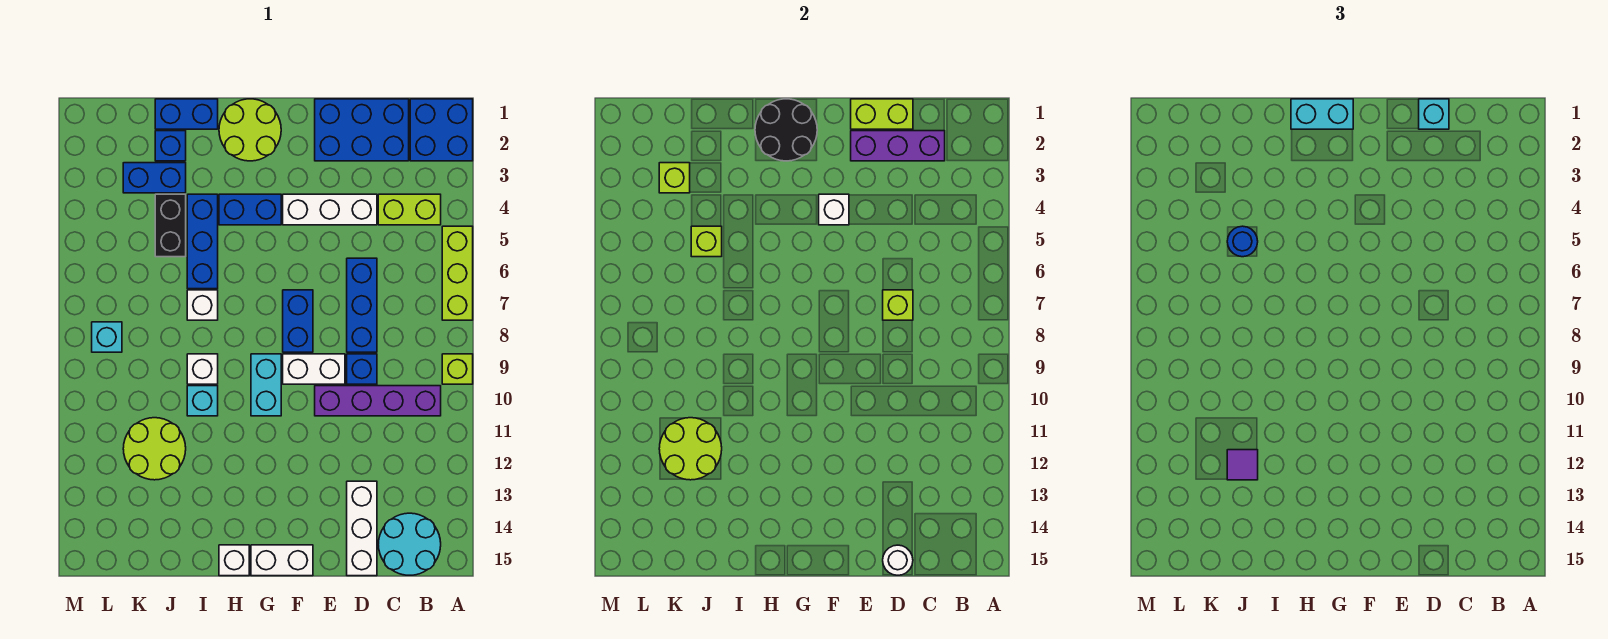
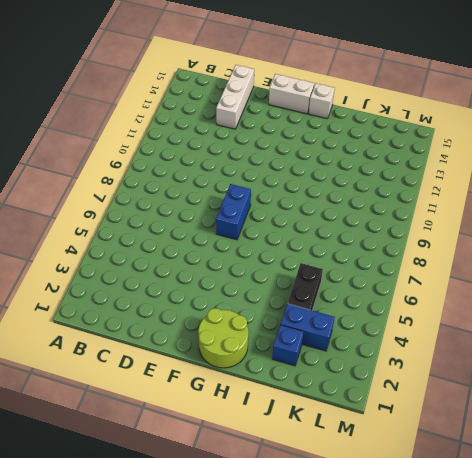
none -> blue brick A1:B2 level 1
none -> lime brick A5:A7 level 1
none -> lime brick A9 level 1
none -> lime brick B4:C4 level 1

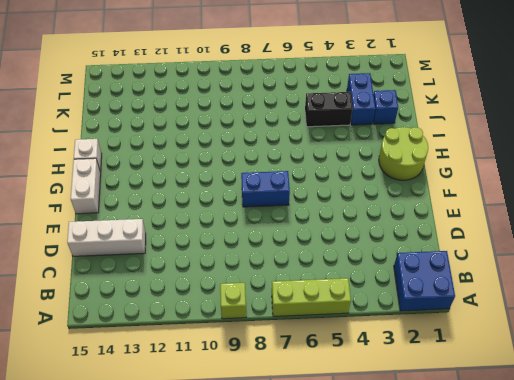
none -> lime brick B4:C4 level 1
none -> purple brick B10:E10 level 1
none -> cyan round brick B14:C15 level 1
none -> blue brick C1:E2 level 1

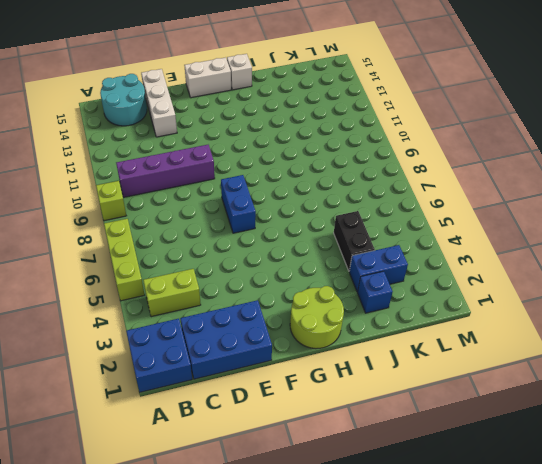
none -> white brick D4:F4 level 1
none -> blue brick D6:D8 level 1
none -> blue brick D9 level 1
none -> white brick E9:F9 level 1

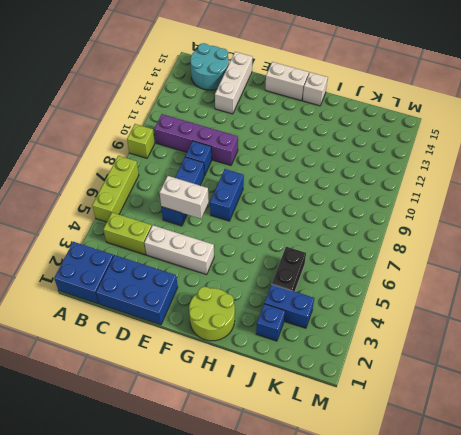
white brick D6:E6 level 2 -> white brick E9:F9 level 1
none -> blue brick G4:H4 level 1
none -> cyan brick G9:G10 level 1
none -> blue brick I1:J1 level 1
none -> blue brick I4:I6 level 1

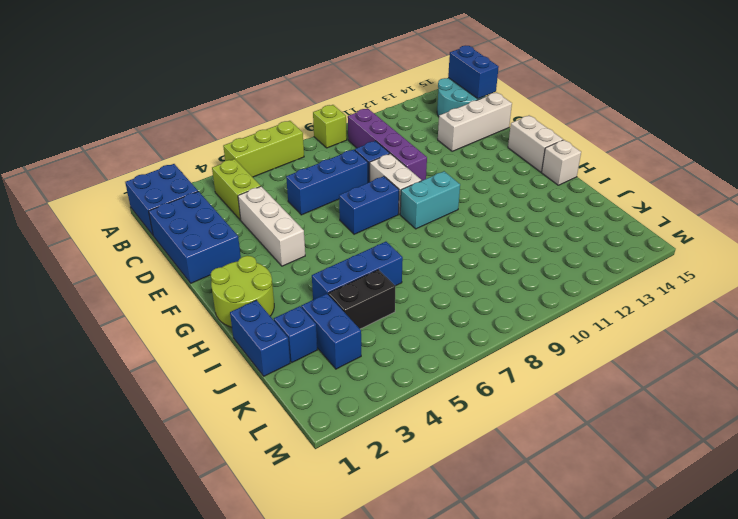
blue brick B15:C15 level 2 -> blue brick G4:H4 level 1
none -> white brick I7 level 1
none -> white brick I9 level 1
none -> cyan brick I10 level 1
none -> lime round brick J11:K12 level 1

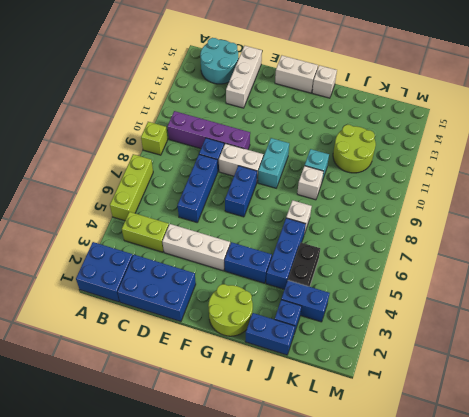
none -> cyan brick L8 level 1
none -> purple brick C2:E2 level 2
none -> lime brick D1:E1 level 2
none -> lime brick D7 level 2

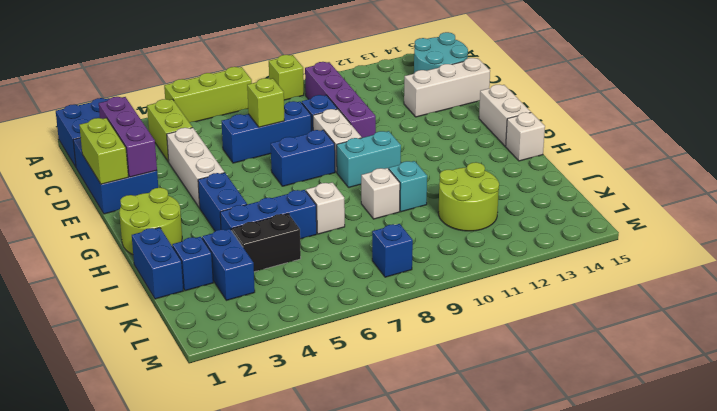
blue brick L8 level 1 -> cyan brick L8 level 1
none -> white round brick D15 level 2
none -> white brick F4 level 2
none -> black round brick G1:H2 level 2
none -> lime brick J5 level 2

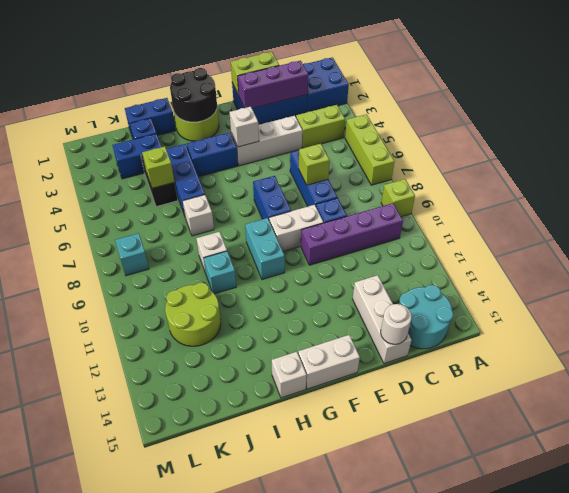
none -> lime round brick J11:K12 level 2
none -> lime brick K3 level 2
none -> cyan brick D1 level 3
none -> cyan brick G1:H1 level 3

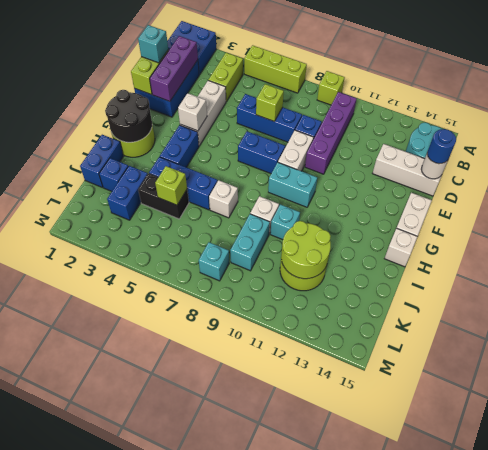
blue round brick D15 level 3 -> blue round brick J5 level 3
cyan brick J9:K9 level 1 -> cyan brick G1:H1 level 3
none -> lime brick K3 level 2
none -> purple tile J12 level 3

